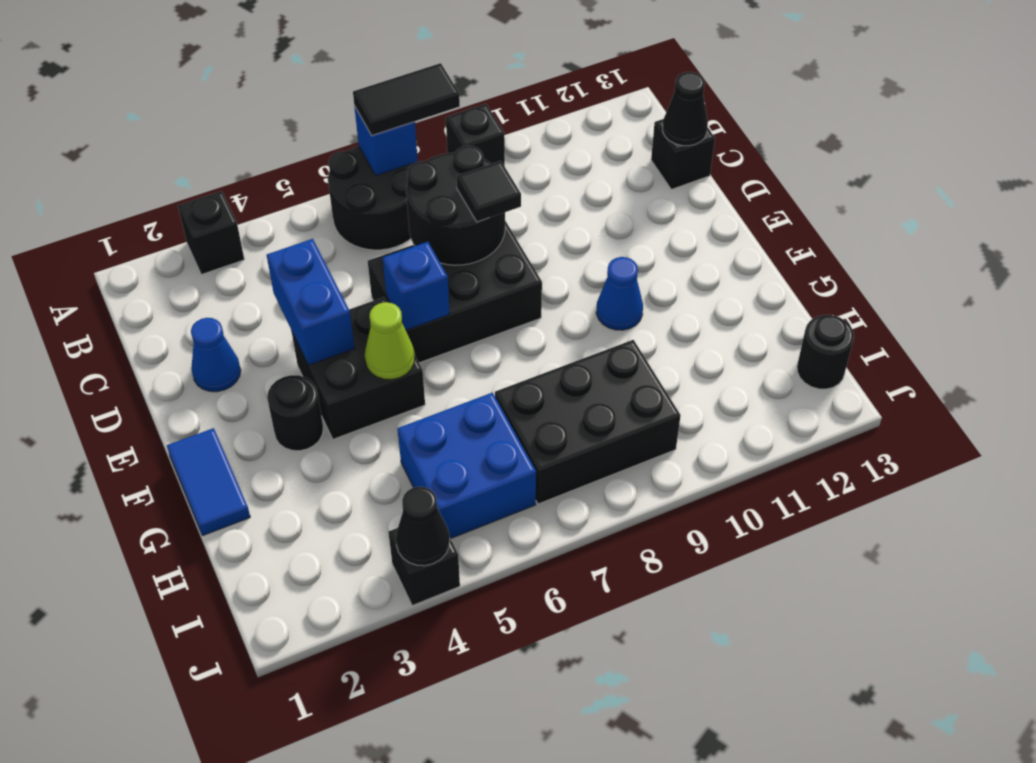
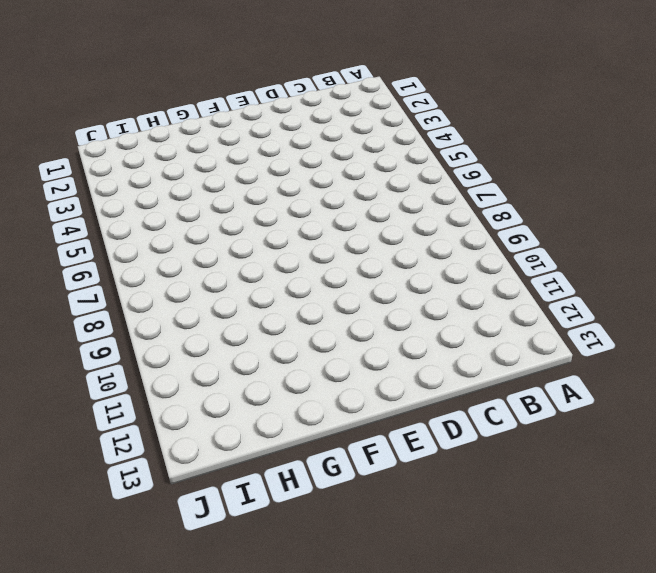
none -> black brick A3 level 1
none -> black round brick A6:B7 level 1
none -> black brick A9 level 1

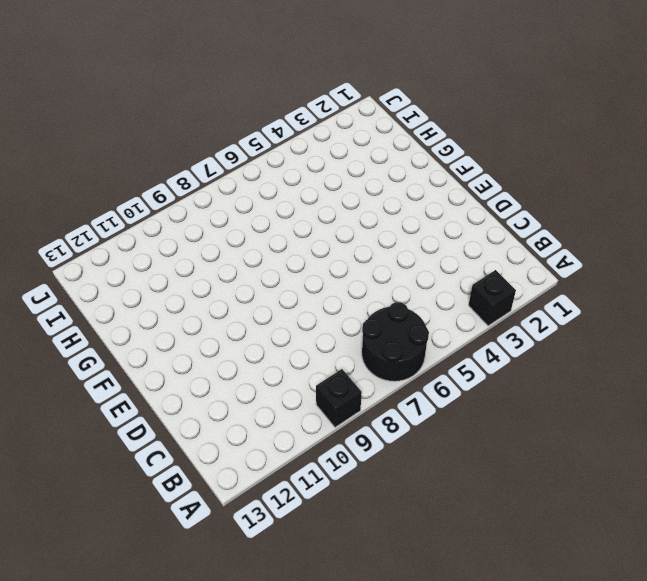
none -> black brick C13 level 1
none -> blue cone D2 level 1
none -> black brick D6:E8 level 1

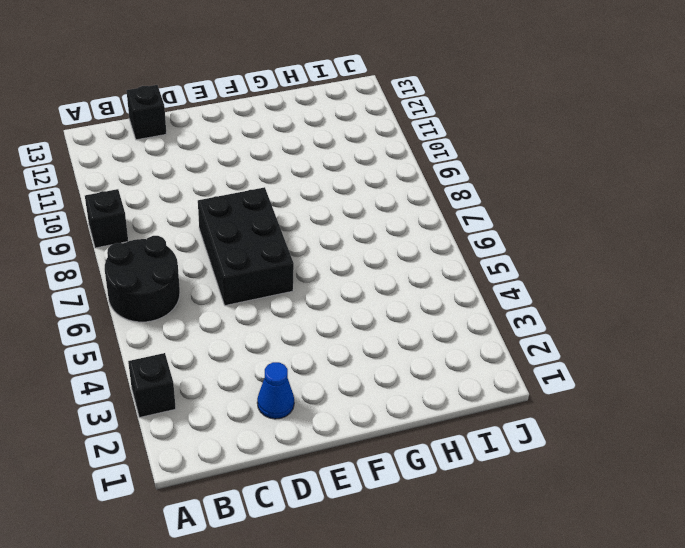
none -> black brick E4:F5 level 1
none -> blue tile F1:G1 level 1
none -> black round brick F3 level 1

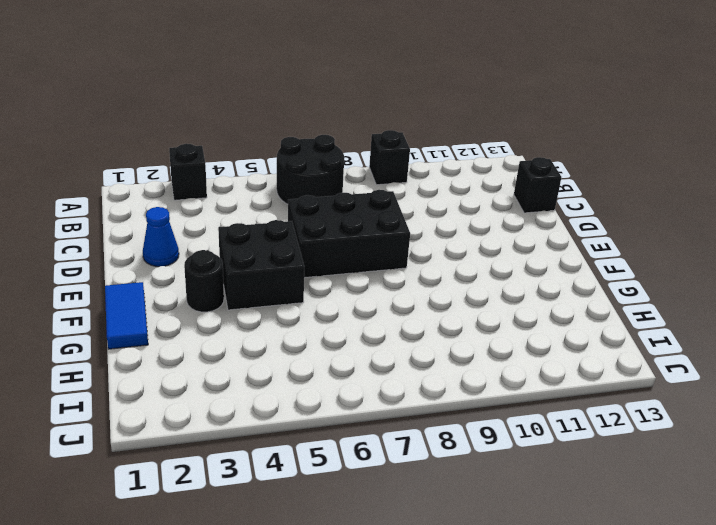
none -> blue cone F10 level 1
none -> blue brick H5:I6 level 1
none -> black brick H7:I9 level 1

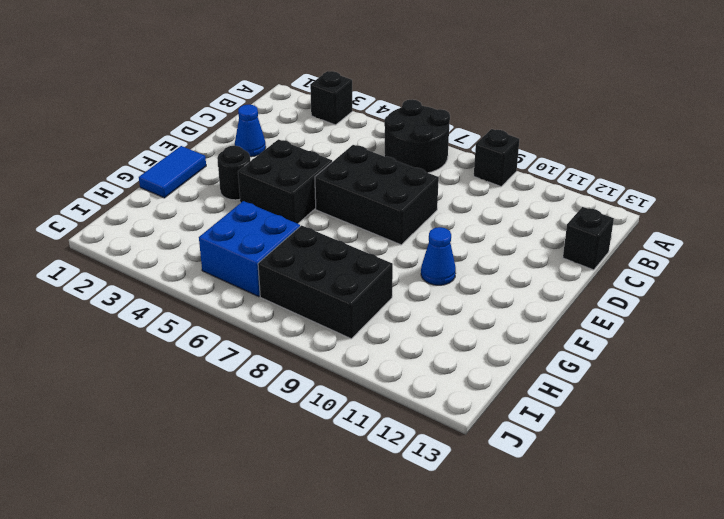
none -> black round brick I13 level 1
none -> black brick J4 level 1
none -> blue brick A7 level 2

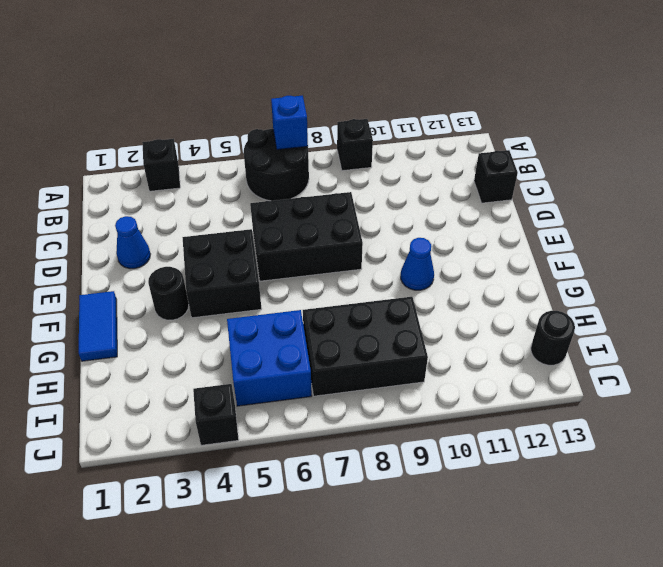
none -> black round brick C7:D8 level 2
none -> black cone C13 level 2
none -> blue brick D4:E4 level 2

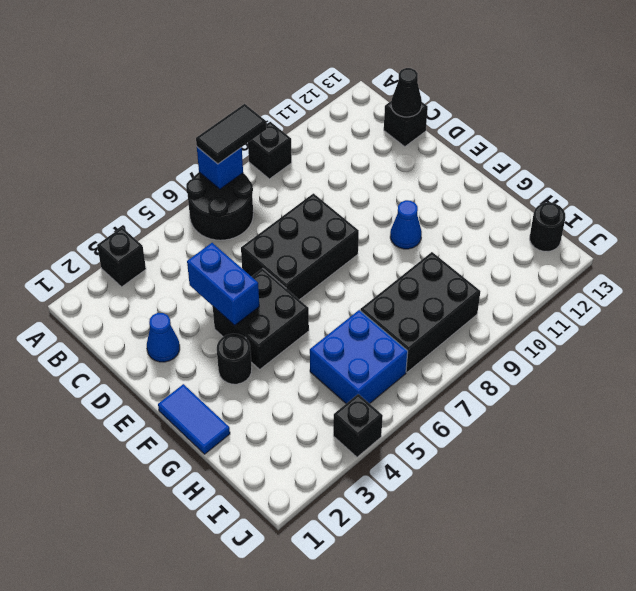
none -> black round brick C7:D8 level 2
none -> blue brick E6 level 2
none -> lime cone F5 level 2

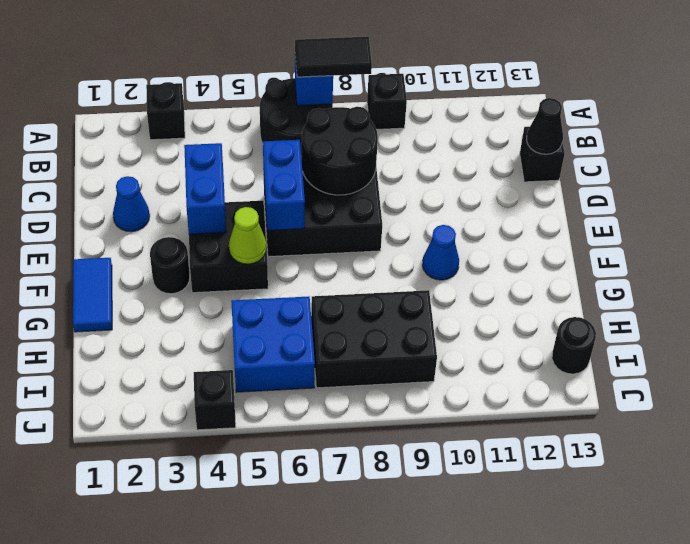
blue brick D6:E6 level 2 -> blue brick E6 level 2
none -> black cone J4 level 2
none -> black tile D8 level 3

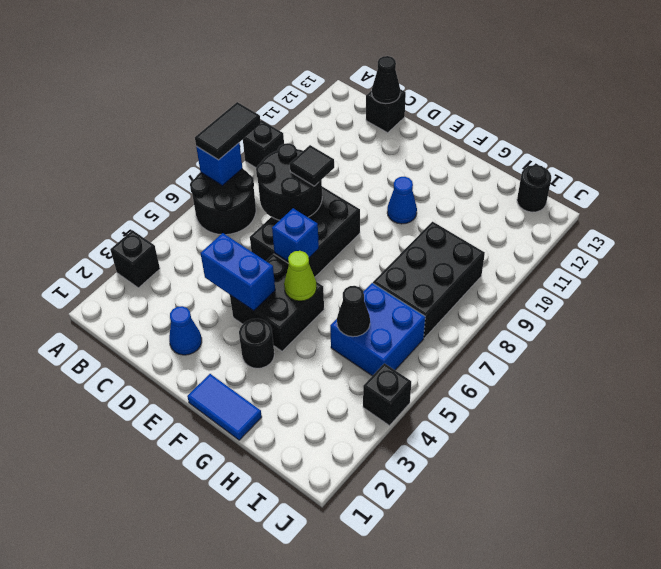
black cone H5 level 2 -> black cone J4 level 2

